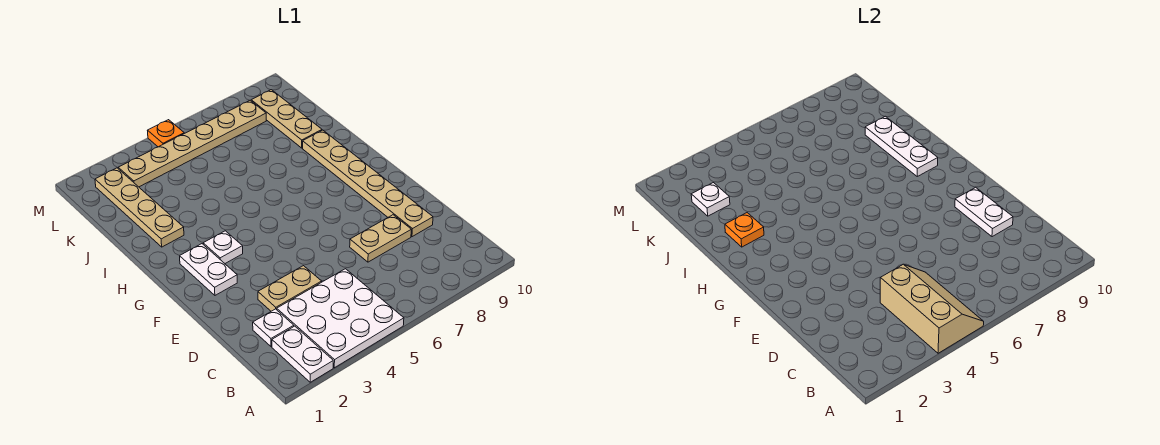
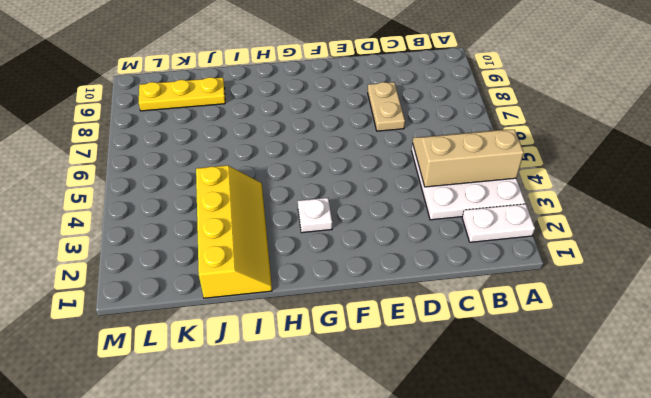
yellow slope I1:J4 level 1 top J -> tan plate I2:L2 level 1
yellow plate J9:L9 level 1 -> tan plate J9:L9 level 1
none -> white plate C2 level 1
none -> tan plate D3:D4 level 1
none -> tan plate D9:I9 level 1

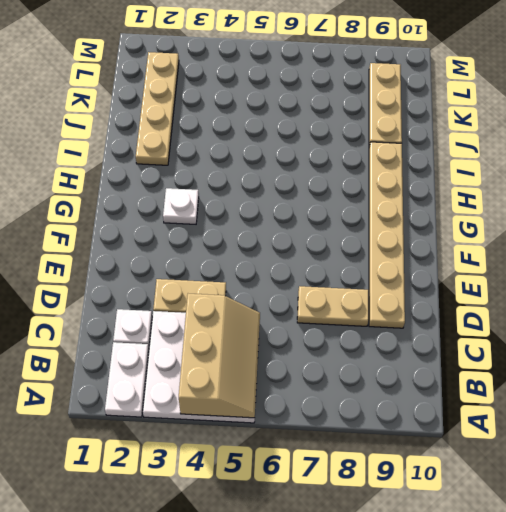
none -> white plate F2:G2 level 1
none -> tan plate L3:L8 level 1
none -> orange plate M5 level 1

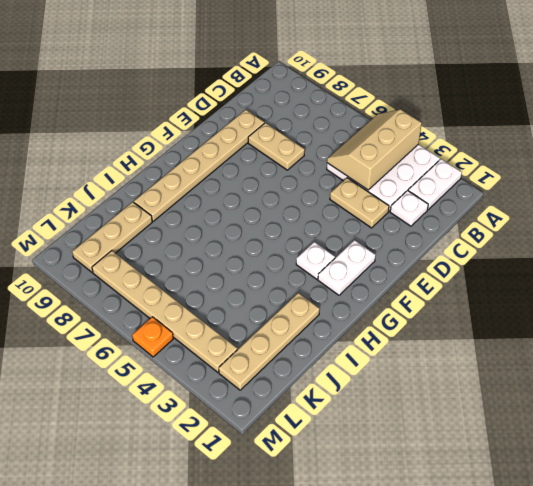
none -> white plate D9:E9 level 2
none -> white plate H9:J9 level 2
none -> orange plate I2 level 2

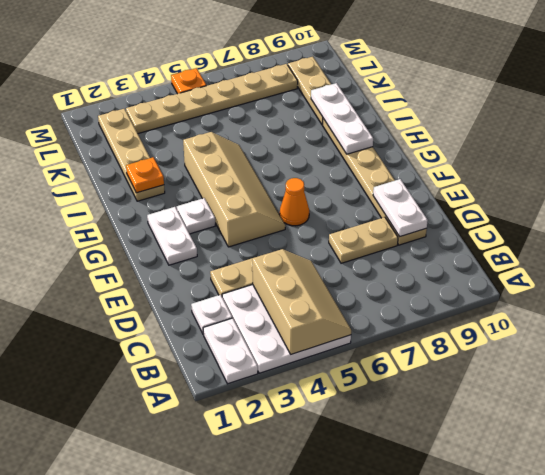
tan slope F4:I5 level 1 top 4 -> none
orange cone F6 level 1 -> none
none -> white plate K2 level 2

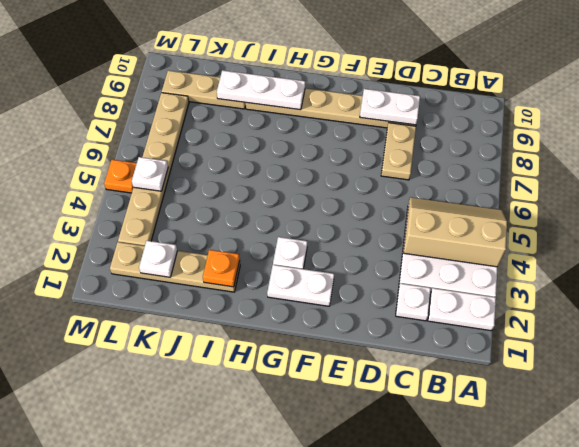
white plate L5 level 2 -> none
none -> tan plate D3:D4 level 1

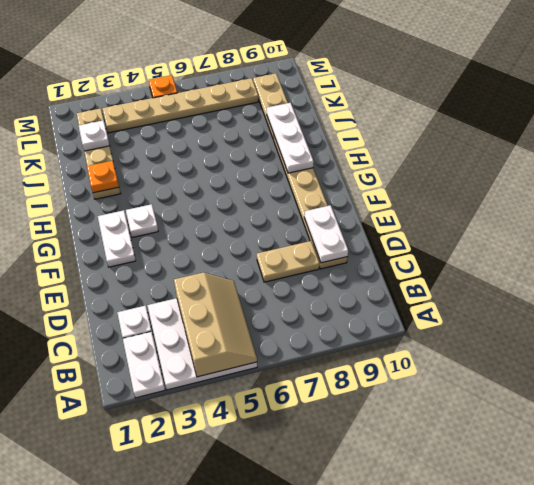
none -> tan plate D3:D4 level 1

